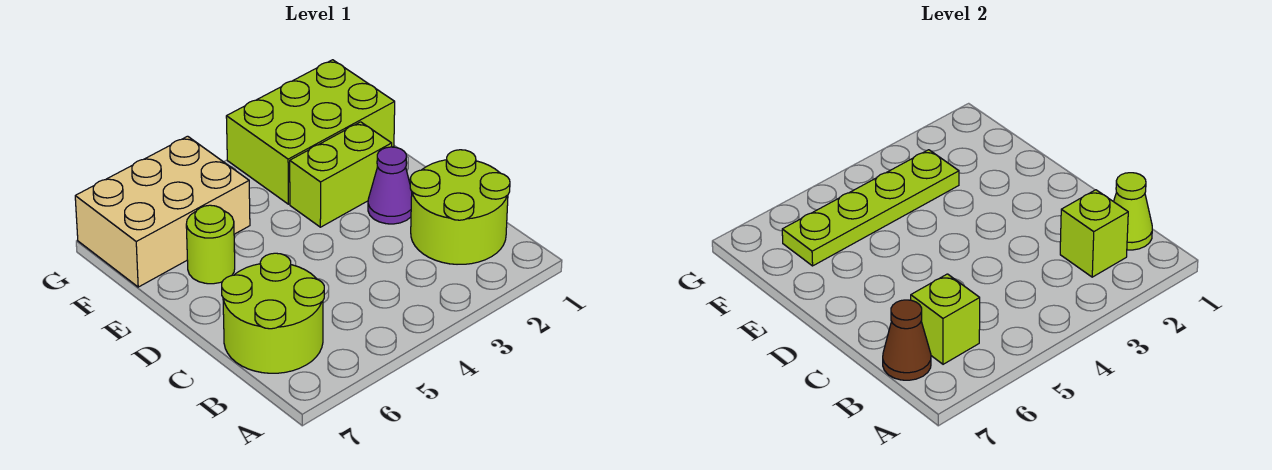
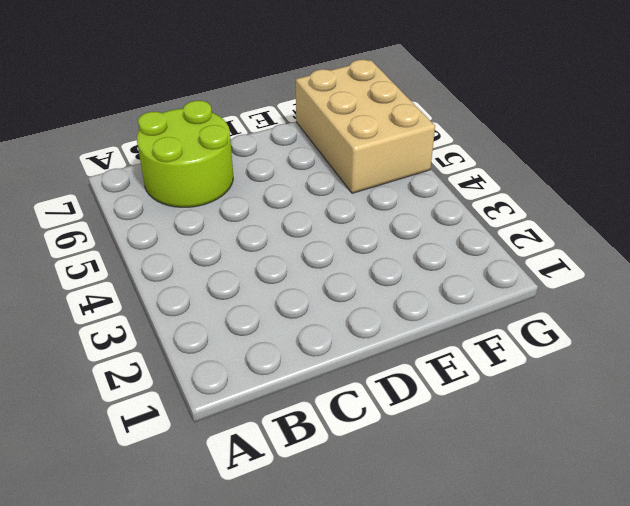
none -> lime round brick B1:C2 level 1
none -> purple cone D2 level 1
none -> lime brick E2:E3 level 1

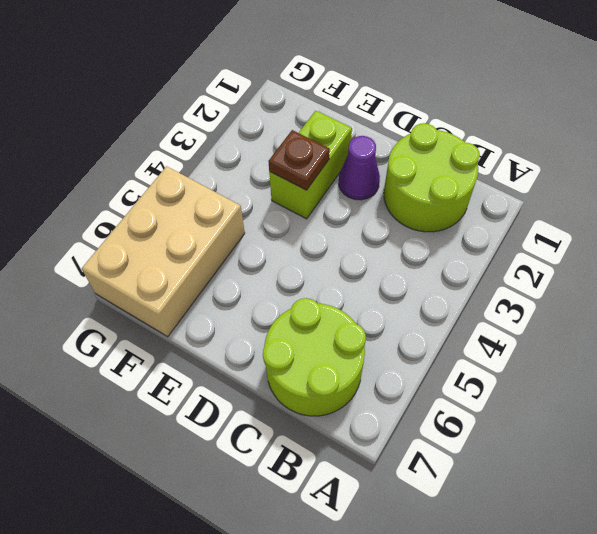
brown plate E3 level 2 -> none
none -> lime round brick E6 level 1
none -> lime brick F1:G3 level 1
none -> lime cone B1 level 2

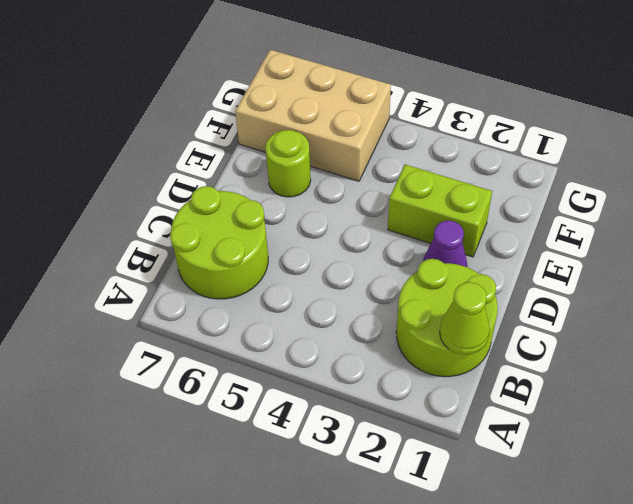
none -> lime brick F1:G3 level 1
none -> lime brick B2 level 2
none -> lime brick B6 level 2

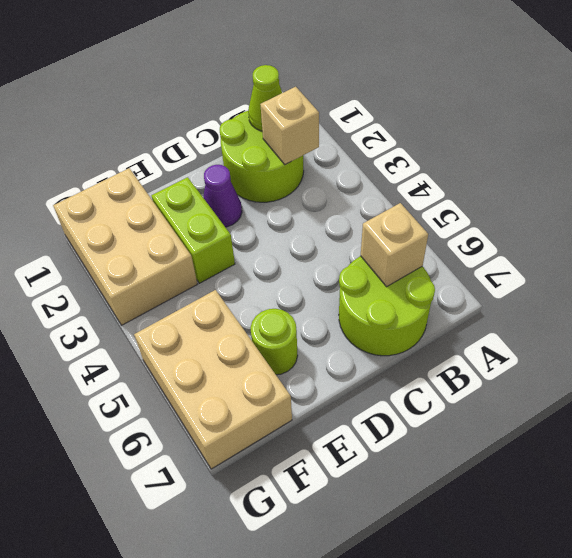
tan brick B2 level 2 -> lime brick B2 level 2
tan brick B6 level 2 -> lime brick B6 level 2
tan brick F1:G3 level 1 -> lime brick F1:G3 level 1
none -> brown cone B7 level 2
none -> lime plate F3:F6 level 2

